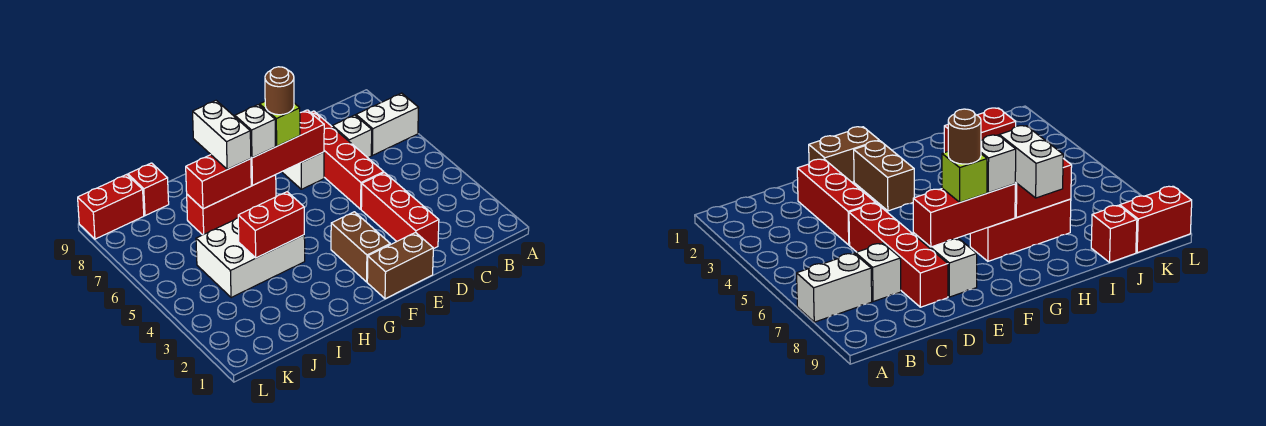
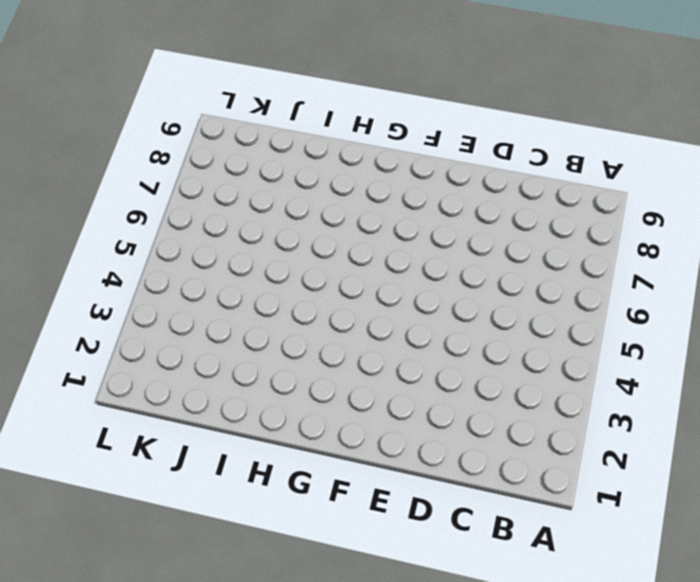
none -> white brick A7:B7 level 1
none -> white brick C7 level 1
none -> red brick D2:D4 level 1

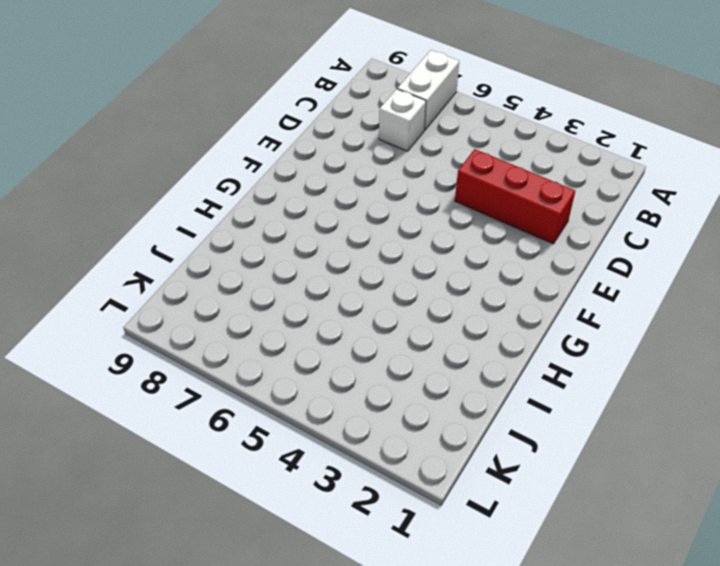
none -> red brick D5:D8 level 1
none -> brown brick E1:F1 level 1
none -> white brick E7:E8 level 1

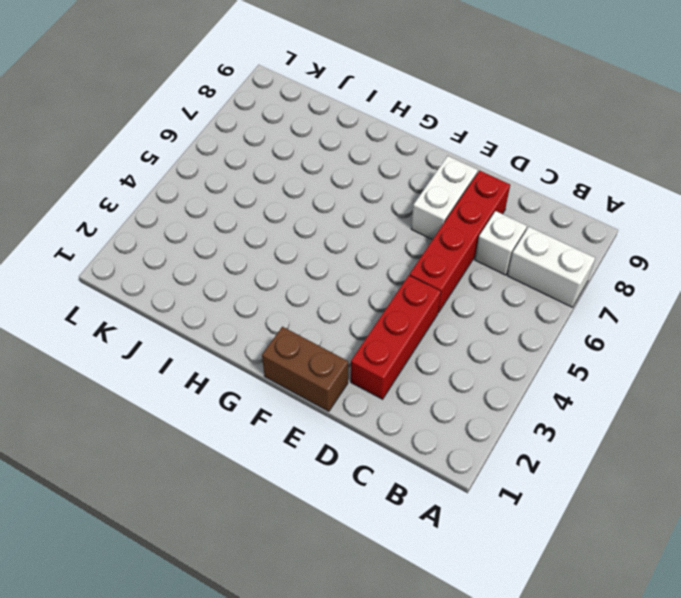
none -> brown brick F2:F3 level 1
none -> red brick G7:I7 level 1
none -> white brick H4:J5 level 1

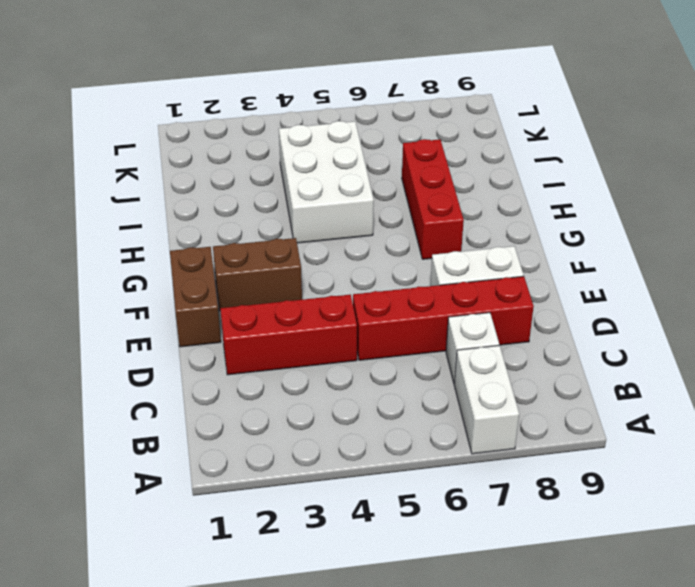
none -> red brick J9 level 1
none -> red brick K9:L9 level 1
none -> red brick E7:G7 level 2

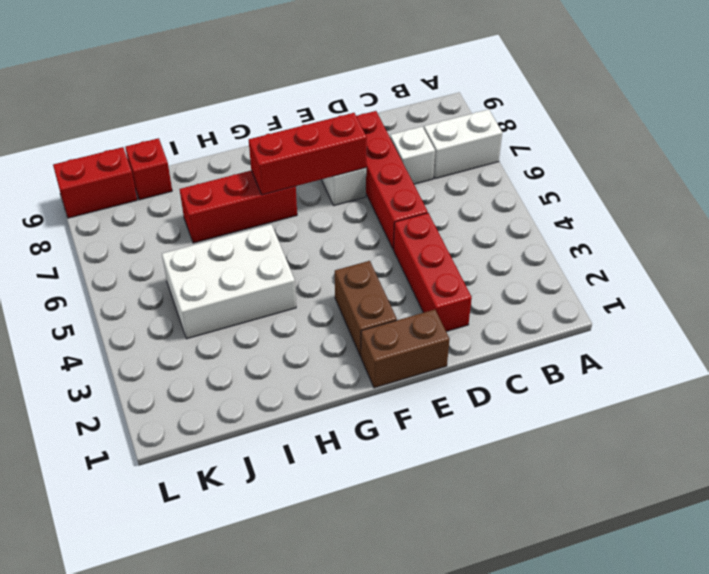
none -> red brick H4:I4 level 2
none -> red brick H7:I7 level 2
none -> lime brick F7 level 3

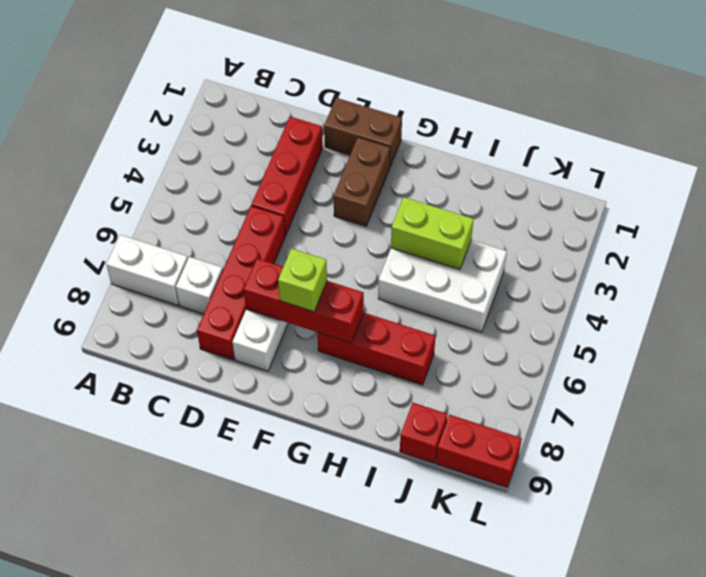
lime brick H4:I4 level 2 -> red brick H4:I4 level 2
none -> red brick H7:I7 level 2
none -> white brick G7 level 3
none -> white brick H7:H8 level 3

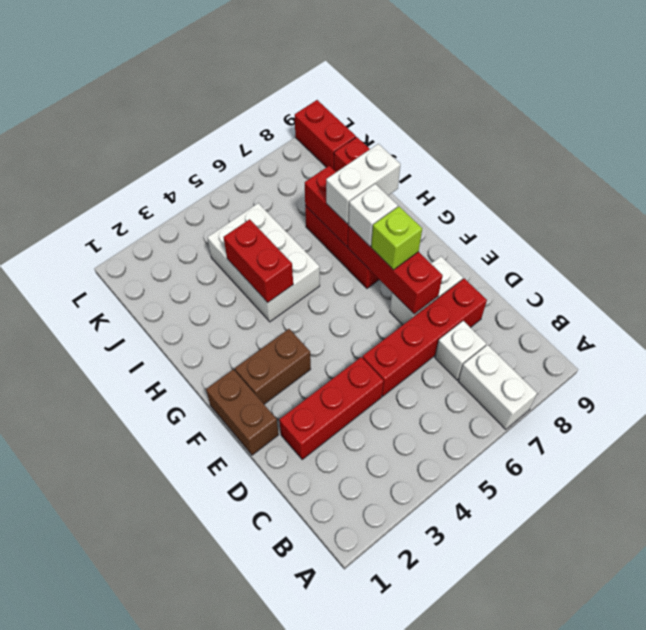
none -> brown round brick F7 level 4

